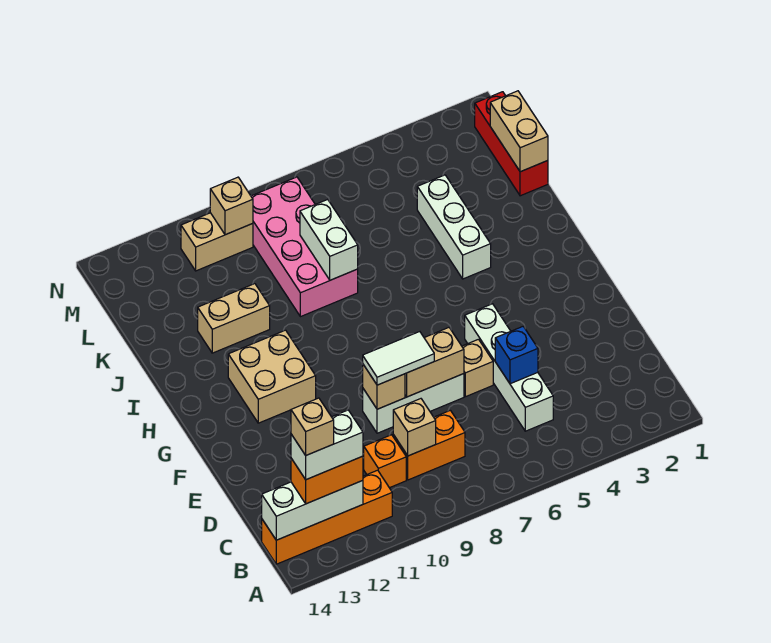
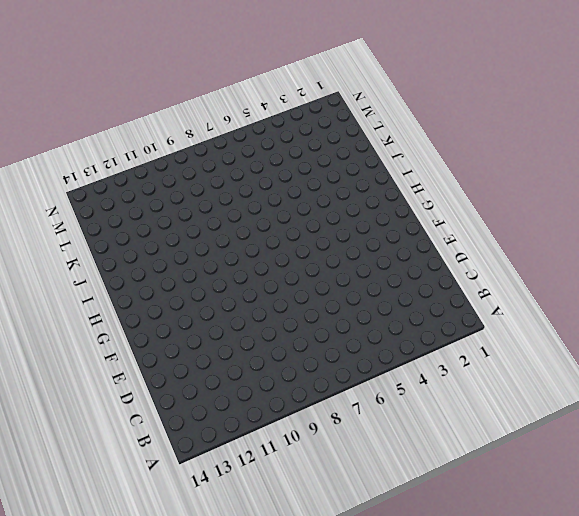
none -> orange brick B11:B14 level 1
none -> white brick C5:F5 level 1
none -> orange brick C8:C9 level 1

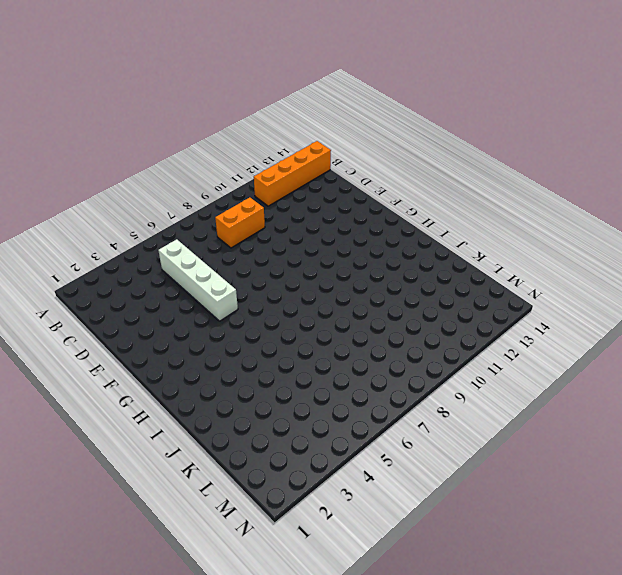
none -> orange brick C10 level 1
none -> tan brick E6 level 1
none -> white brick E7:E9 level 1

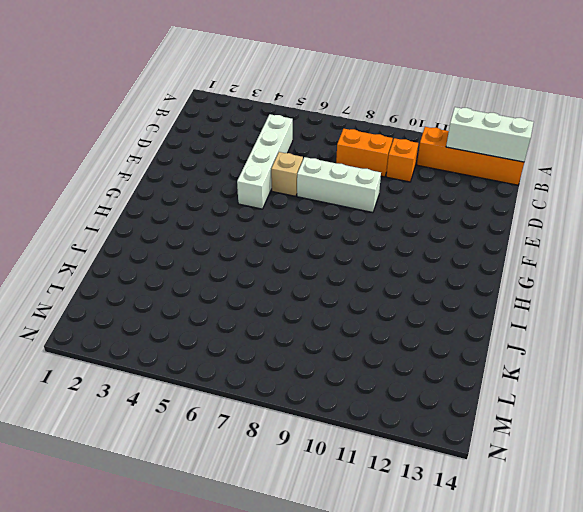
none -> tan brick G11:H12 level 1
none -> white brick I4:K4 level 1
none -> pink brick J8:M9 level 1

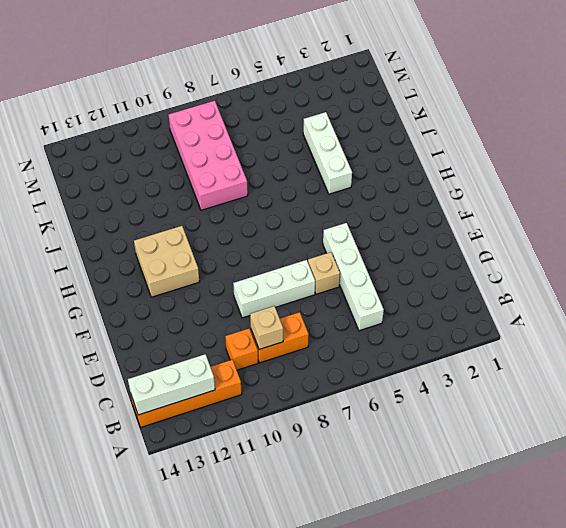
none -> tan brick J11:J12 level 1
none -> red brick K1:M1 level 1
none -> tan brick M10:M11 level 1

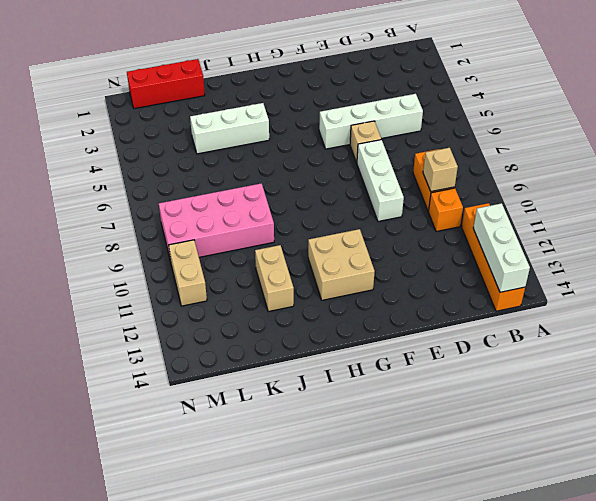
none -> blue brick D5 level 2
none -> tan brick E7:E8 level 2
none -> tan brick E9 level 2

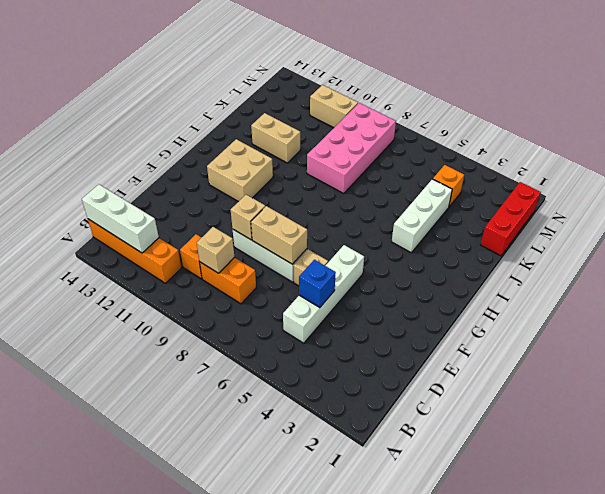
orange brick L4 level 1 -> none
none -> white brick J8:K8 level 2
none -> tan brick K1:L1 level 2
none -> tan brick M10 level 2

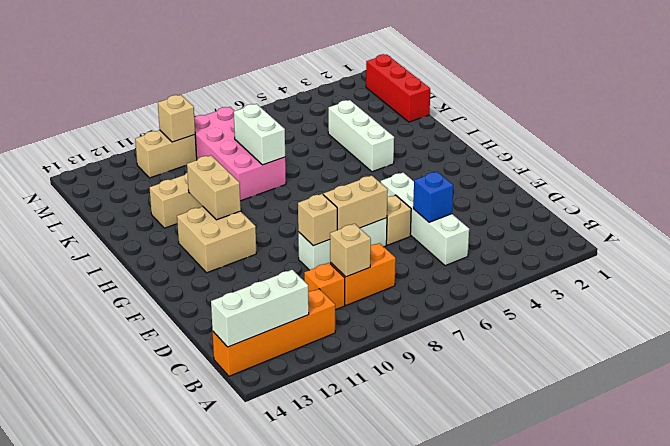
tan brick H11:I11 level 2 -> tan brick K1:L1 level 2
none -> orange brick B12:B13 level 3
none -> white tile E8:E9 level 3
none -> white brick B12:B13 level 4

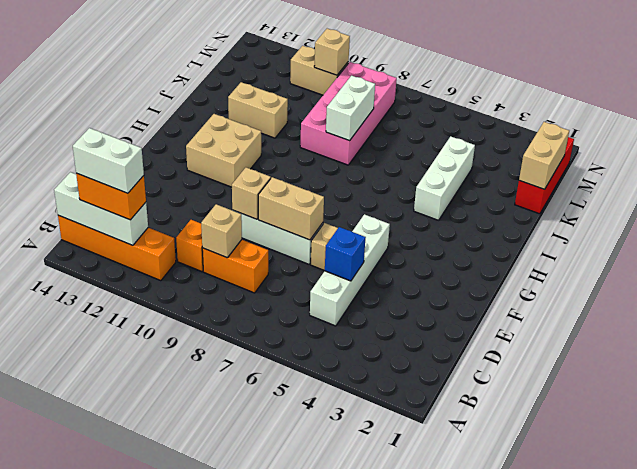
none -> white tile E8:E9 level 3
none -> tan brick B13 level 5

